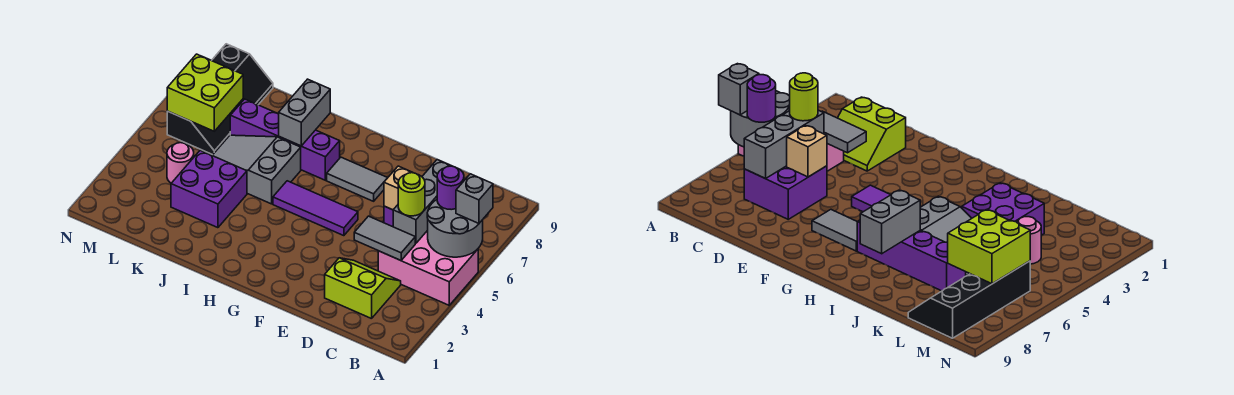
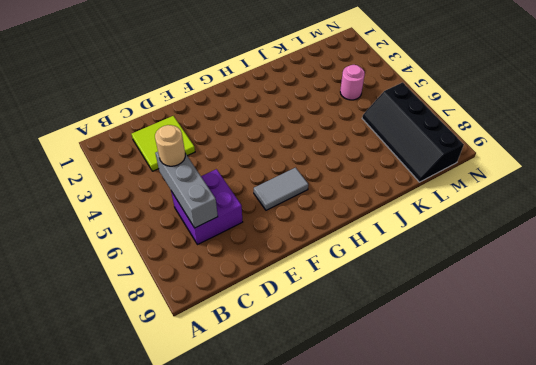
lime tile C2:D3 level 1 -> lime slope C2:D3 level 1 top 2
tan round brick C5 level 3 -> lime round brick C5 level 3
none -> pink brick A4:C5 level 1
none -> purple tile F5:H5 level 1
none -> purple brick H7:K7 level 1

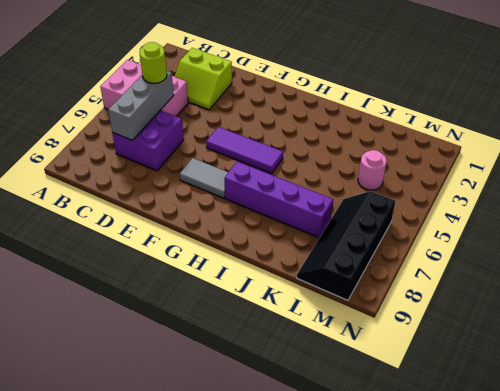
none -> grey slope I5:K6 level 1 top I
none -> purple brick J3:K4 level 1
none -> grey round brick A5:B6 level 2

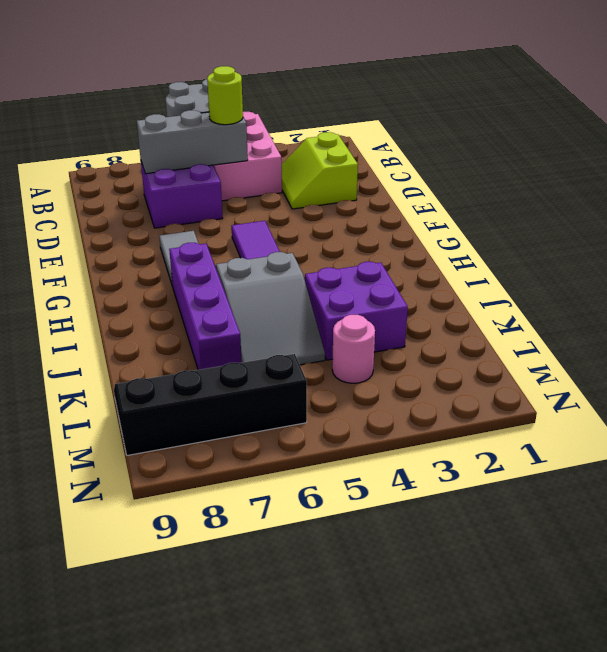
none -> grey tile C4:D4 level 2
none -> tan brick D6 level 2
none -> grey brick I7:I8 level 2

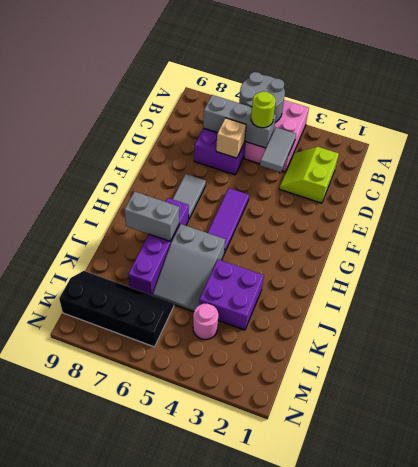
none -> lime brick L6:M7 level 2
none -> grey brick A6 level 3
none -> purple round brick B6 level 3

